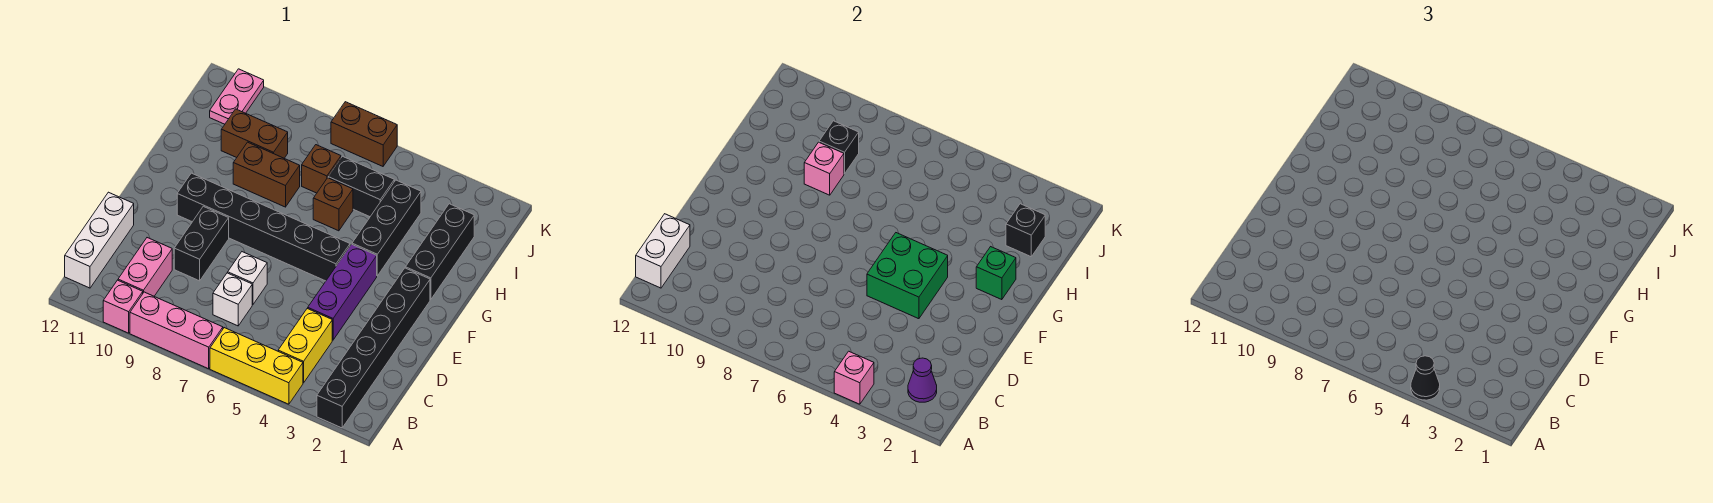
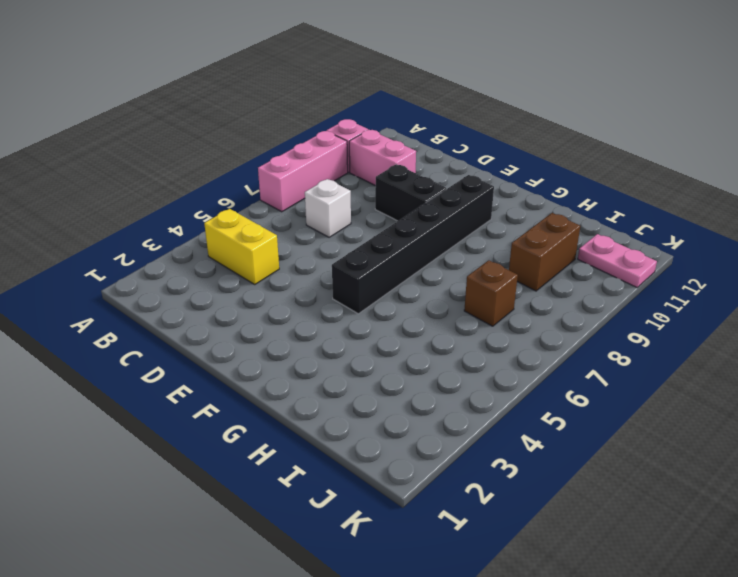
none -> black brick A2:F2 level 1
none -> yellow brick A4:A6 level 1
none -> white brick B12:D12 level 1
none -> purple brick D4:F4 level 1

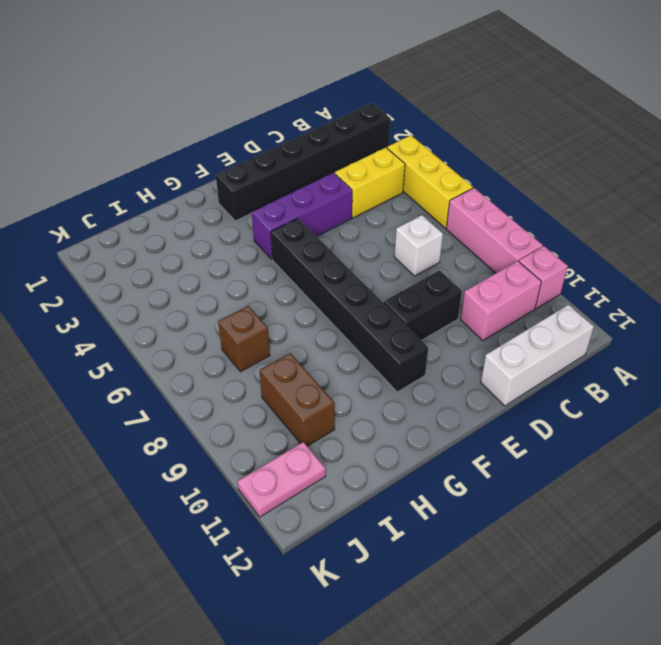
none -> white brick D7 level 1
none -> black brick G2:I2 level 1
none -> black brick G4:I4 level 1
none -> brown brick H6 level 1

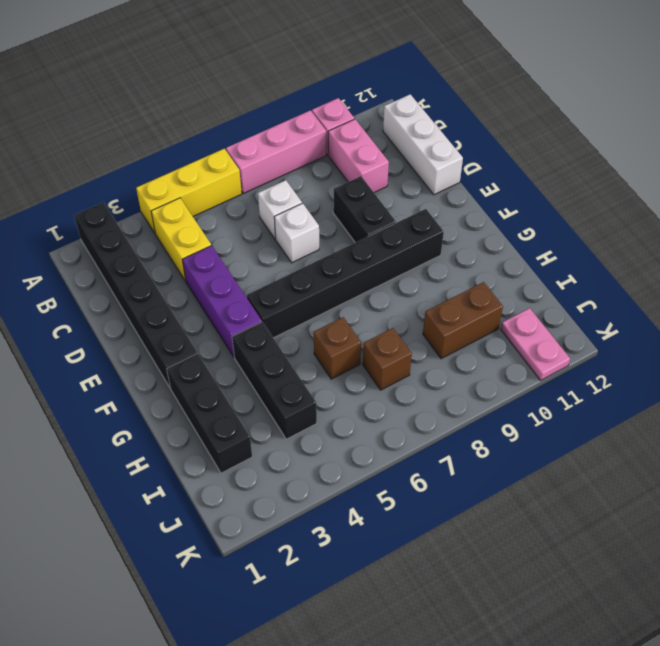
none -> brown brick H8:H9 level 1
none -> black brick I5:I6 level 1
none -> brown brick K6:K7 level 1
none -> pink brick A4 level 2

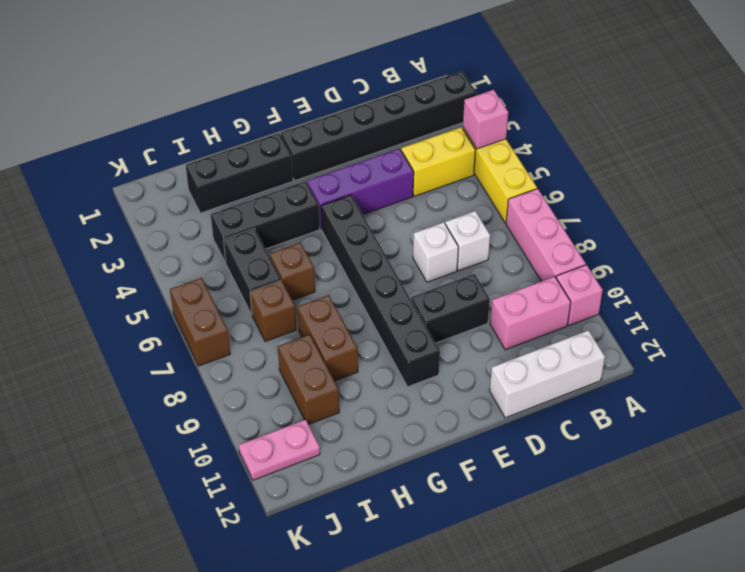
none -> purple cone B2 level 2
none -> white brick B12:C12 level 2
none -> green brick E4:F5 level 2
none -> green brick G2 level 2

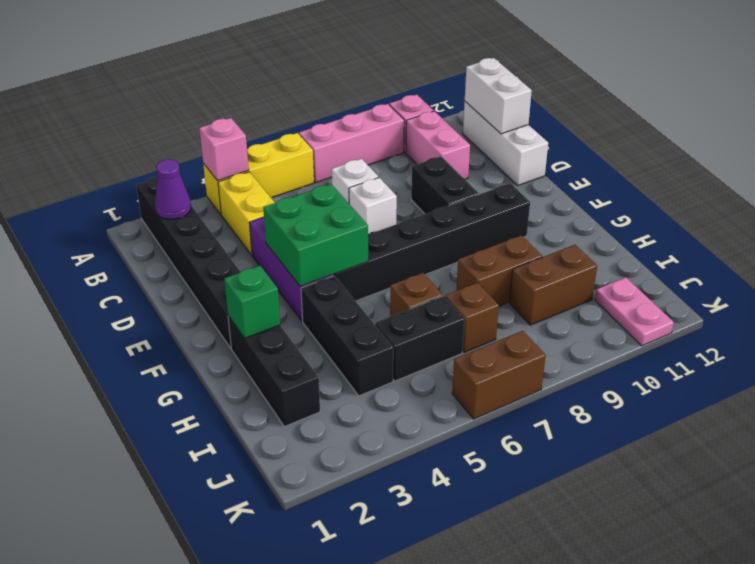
none -> pink brick H9 level 2
none -> black brick I2 level 2
none -> black brick I9 level 2
none -> black cone A4 level 3

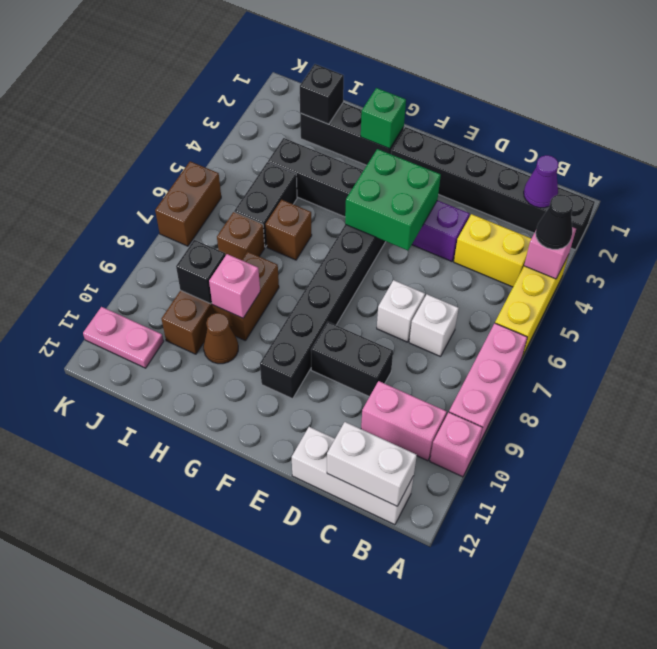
brown cone H10 level 1 -> none

